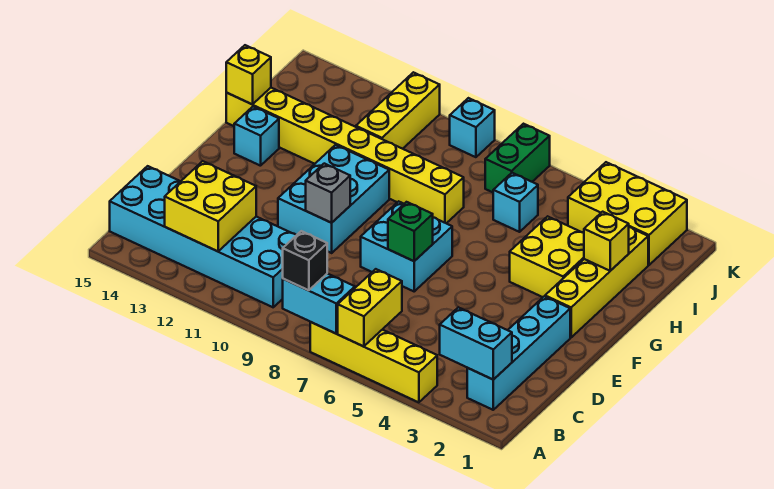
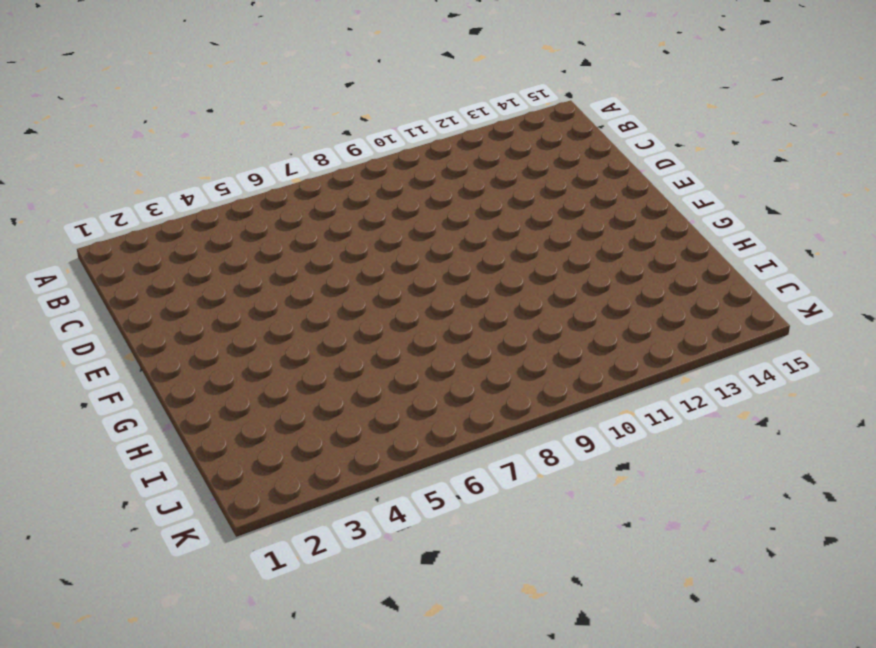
none -> yellow brick A4:A7 level 1
none -> cyan brick B2:E2 level 1
none -> cyan brick B10:C15 level 1

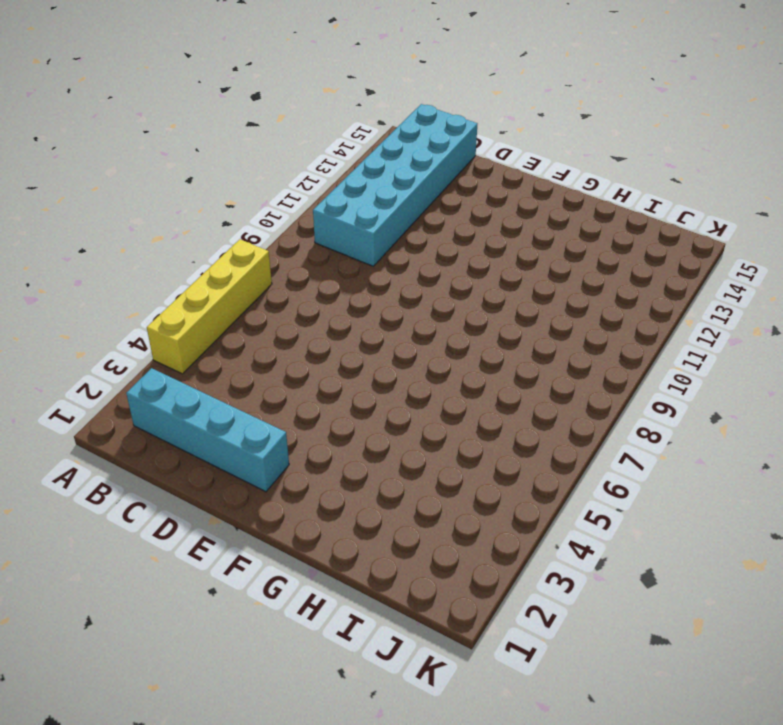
none -> cyan brick E7:F8 level 1
none -> cyan brick E10:G11 level 1
none -> yellow brick F2:I2 level 1

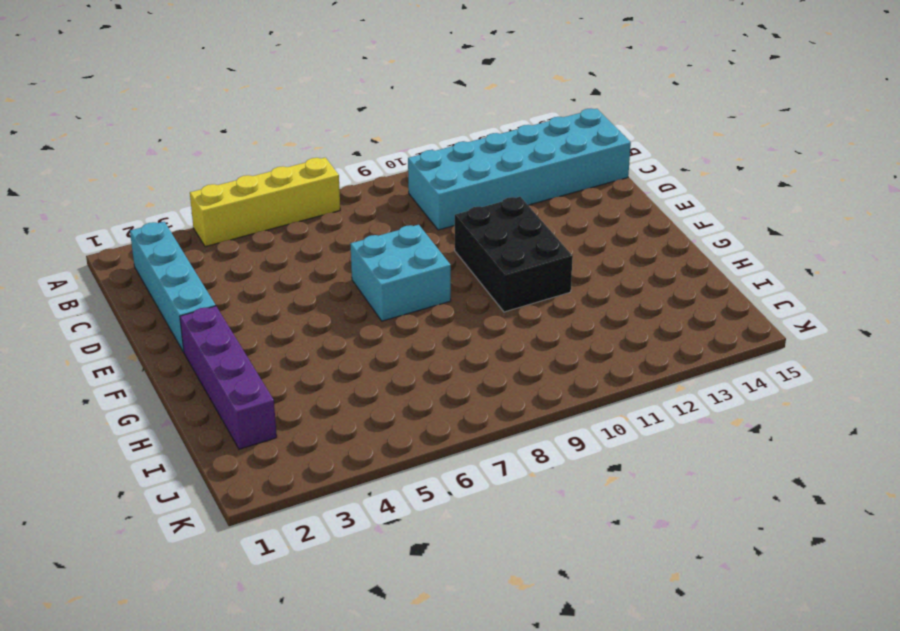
black brick E10:G11 level 1 -> cyan brick E10:G11 level 1
purple brick F2:I2 level 1 -> yellow brick F2:I2 level 1
none -> yellow brick G3:H4 level 1
none -> cyan brick G14 level 1
none -> yellow brick H8:H15 level 1

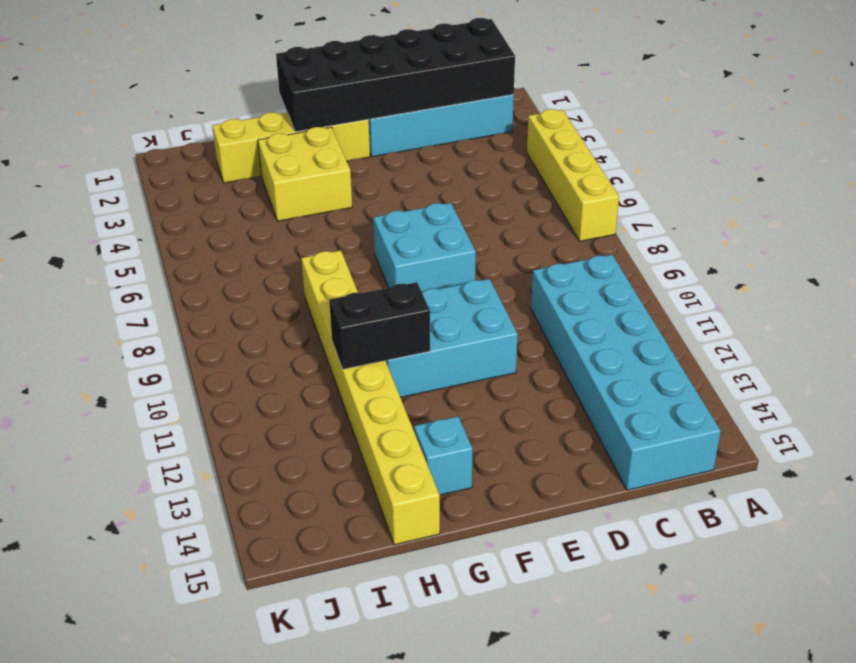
black brick B1:G2 level 2 -> cyan brick B2:B3 level 2
black brick G11:H11 level 2 -> none
none -> cyan brick I6 level 1
none -> yellow brick I11:K11 level 1
none -> yellow brick J2:K4 level 1

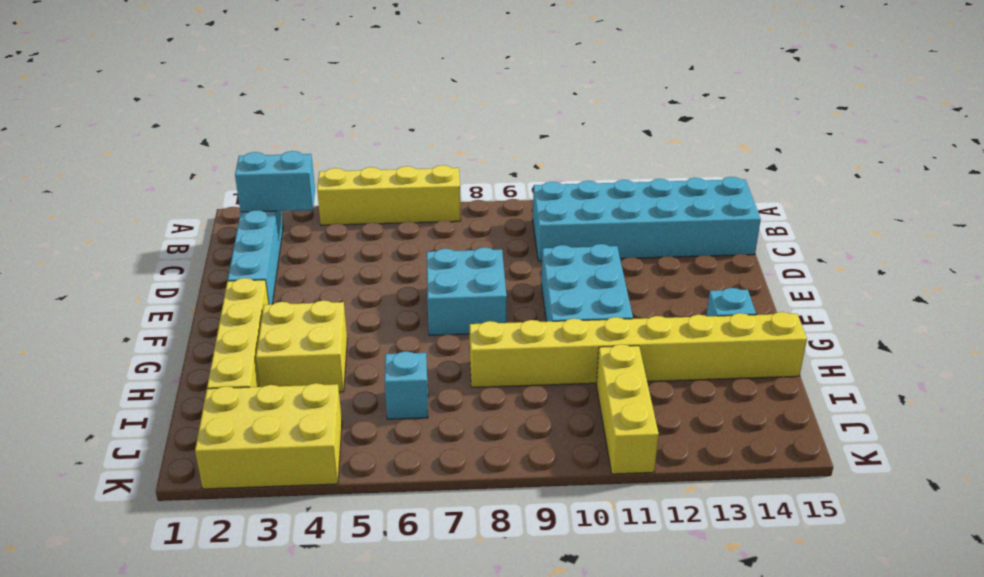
none -> green brick J7:K7 level 1
none -> cyan brick K9 level 1
none -> yellow brick A6:B6 level 2

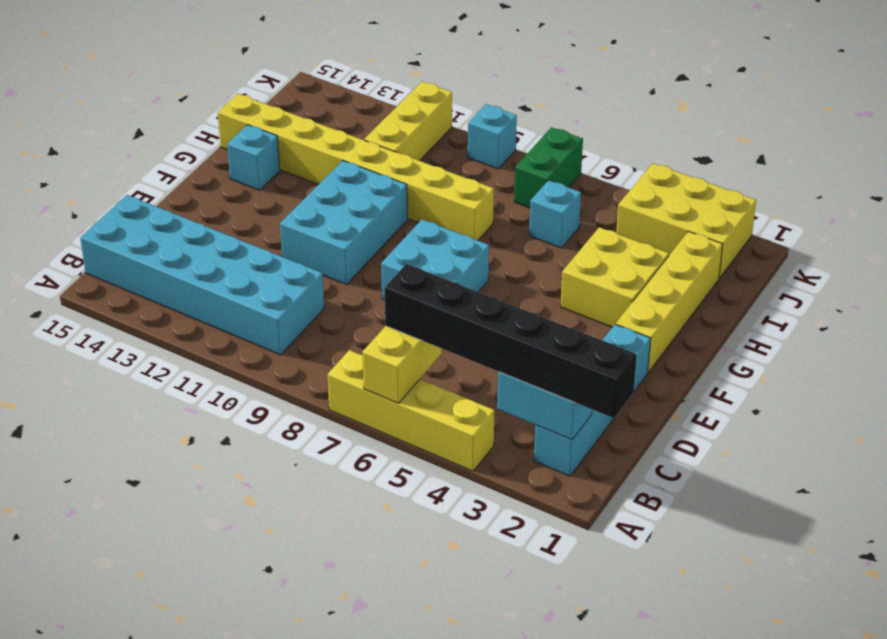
black brick B1:B6 level 3 -> none
none -> cyan brick A7:A8 level 2
none -> yellow brick B12:C13 level 2
none -> green brick E7 level 2

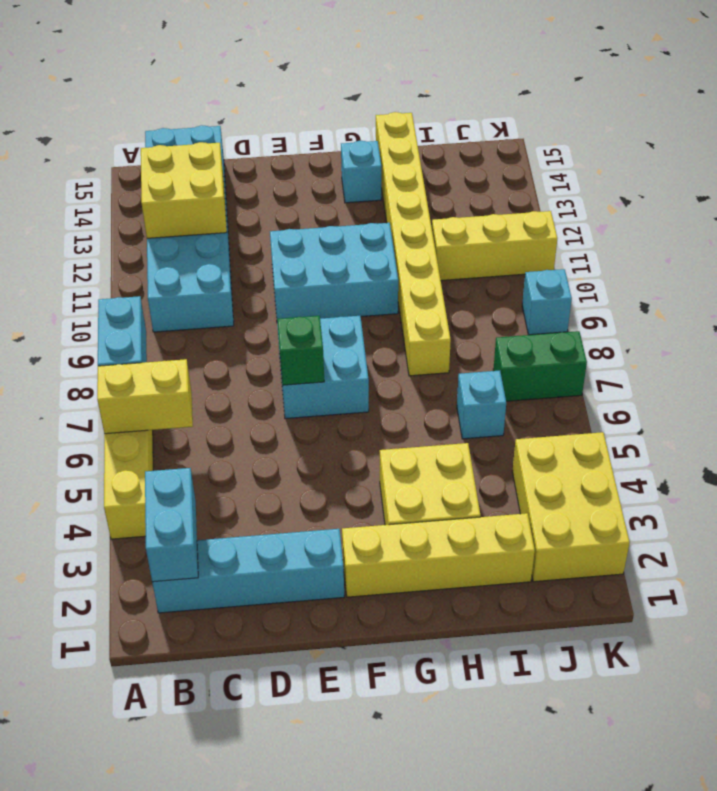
none -> grey brick E10 level 2
none -> yellow brick H2 level 2
none -> yellow brick H15 level 2

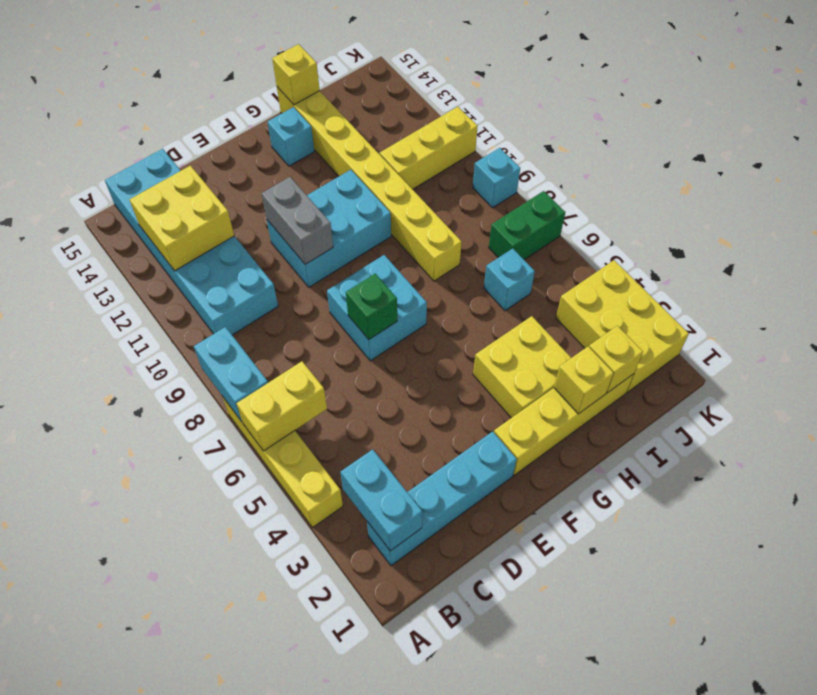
grey brick E10:E11 level 2 -> grey brick E10 level 2
yellow brick I2 level 2 -> none
none -> black brick A8 level 3

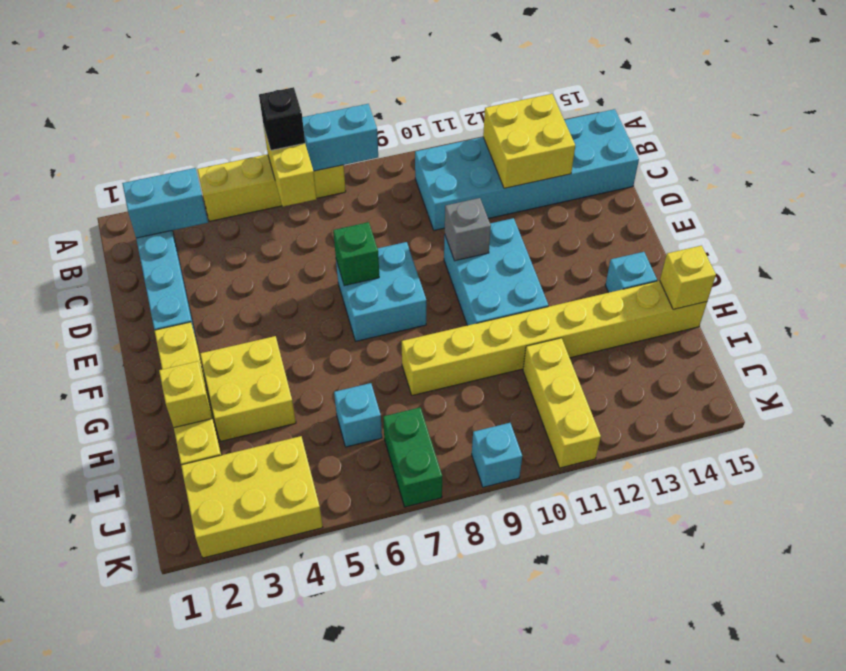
black brick A6 level 3 -> black brick A8 level 3

